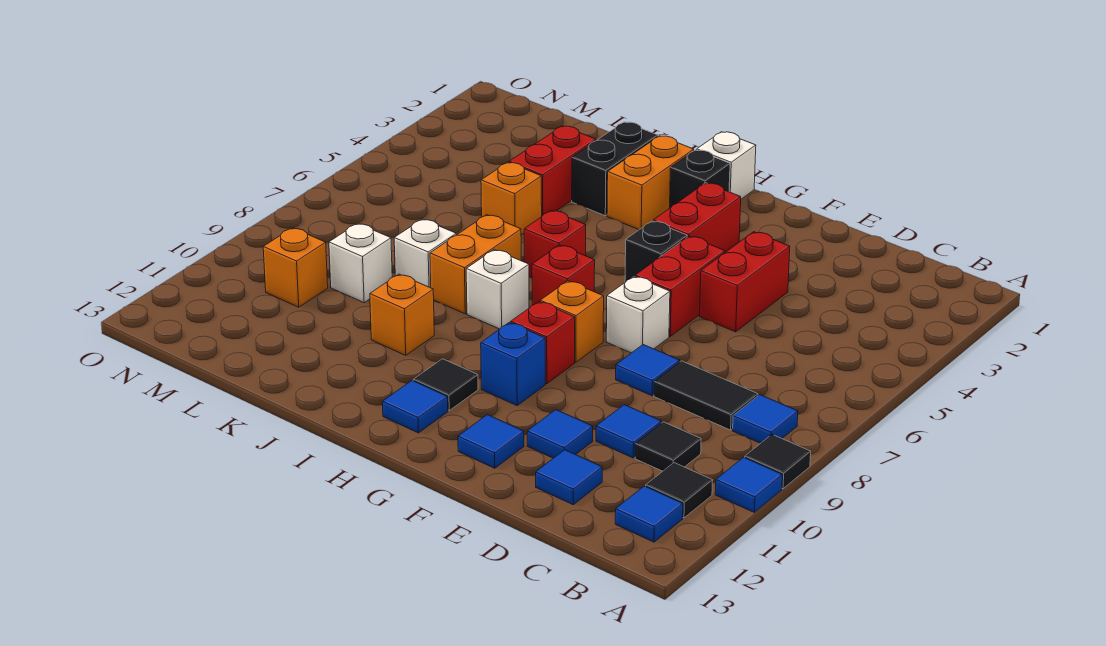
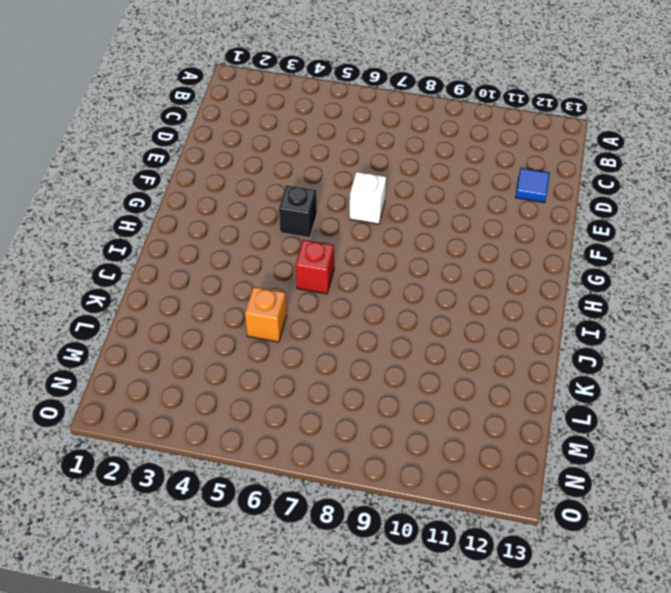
none -> black tile A9 level 1
none -> blue tile A10 level 1
none -> blue tile B8 level 1
none -> black tile B11 level 1

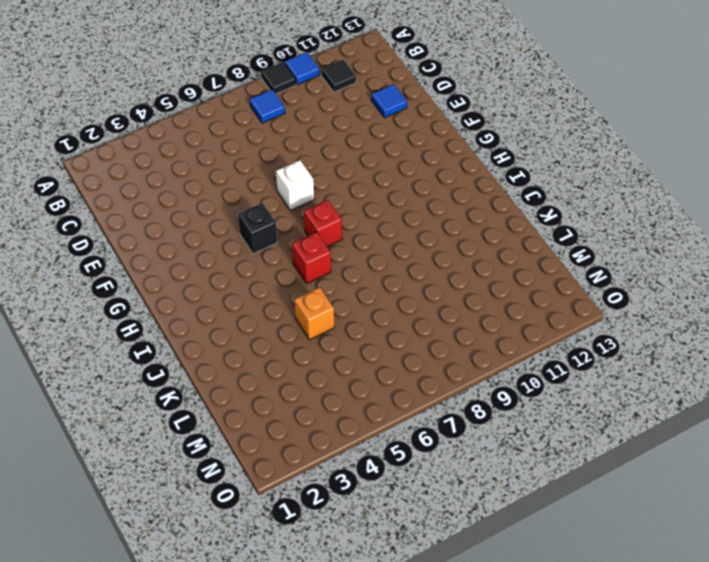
none -> blue tile B12 level 1
none -> black tile C8:D8 level 1
none -> black tile C10 level 1
none -> blue tile D10 level 1

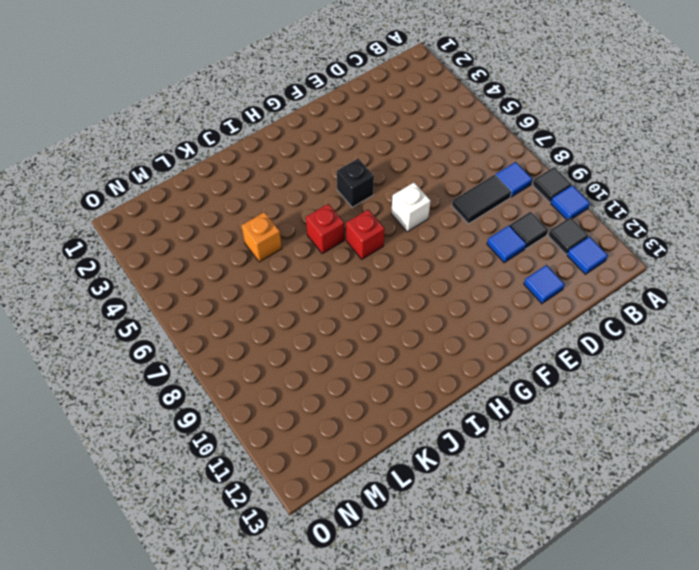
none -> red brick E4:E5 level 1
none -> blue tile E8 level 1
none -> blue tile E11 level 1
none -> red brick F5:F6 level 1

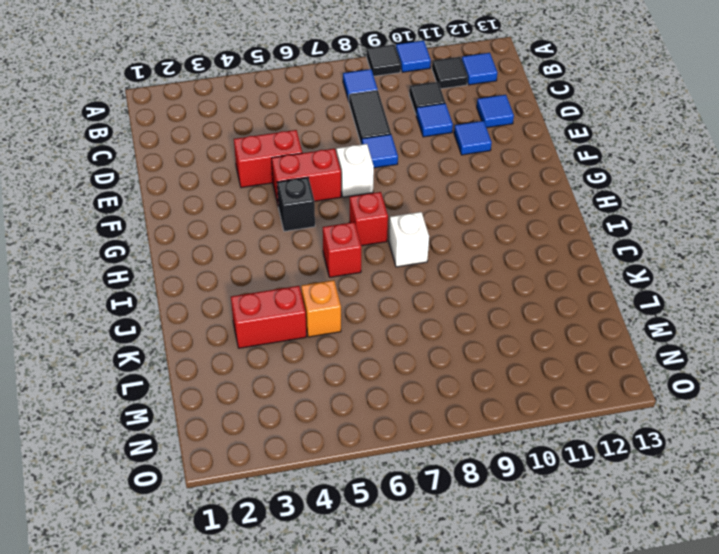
none -> blue tile F12 level 1
none -> red brick G3:G4 level 1
none -> orange brick G8 level 1
none -> red brick G9 level 1

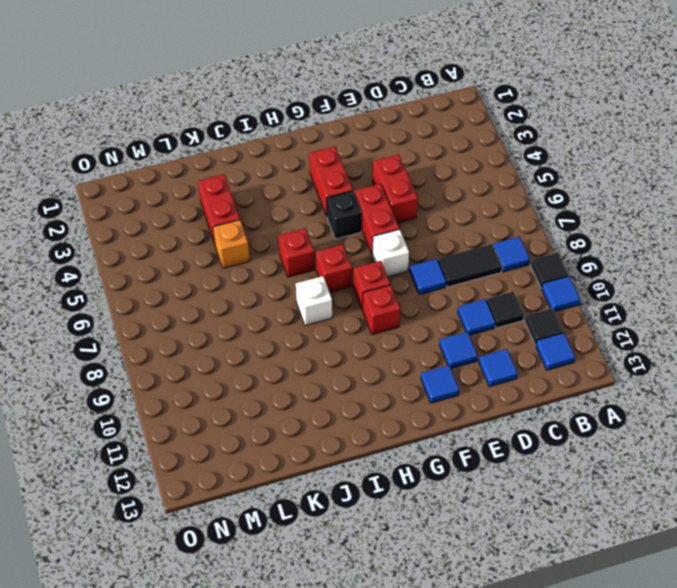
red brick G8 level 1 -> orange brick G8 level 1
none -> blue brick G10 level 1
none -> white brick H1 level 1
none -> black brick H2 level 1
none -> black tile H11 level 1

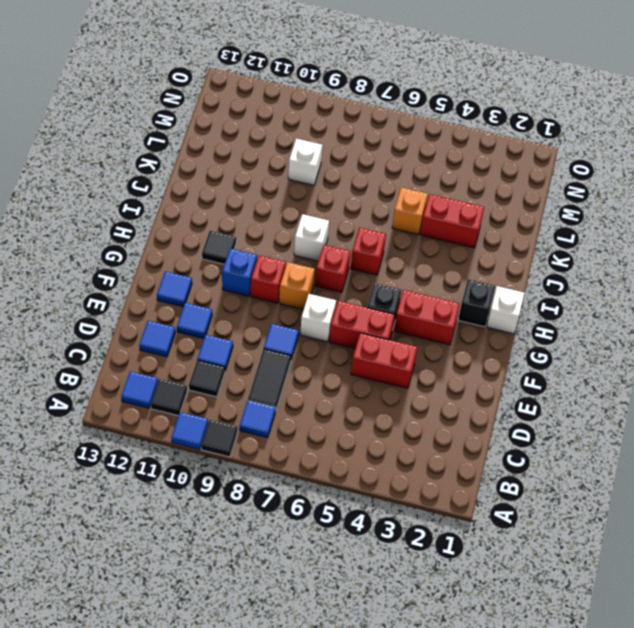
none -> blue tile H12 level 1
none -> orange brick I2:I3 level 1
none -> black brick J2:J3 level 1
none -> orange brick J7:J8 level 1

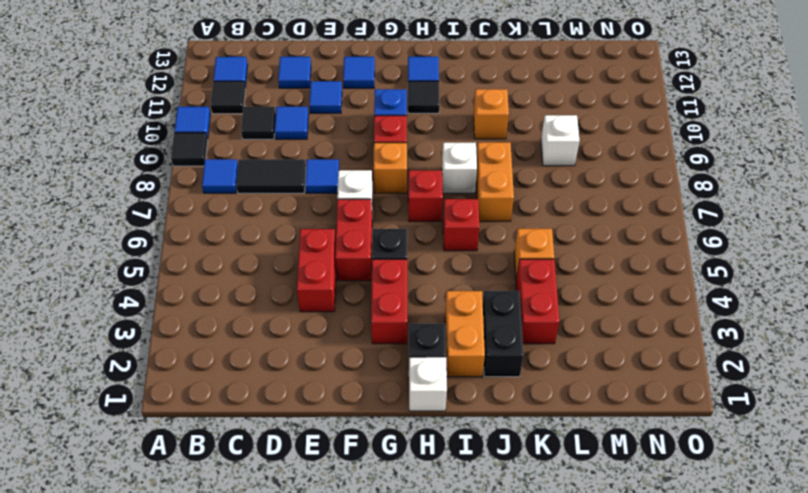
none -> white brick K8 level 1
none -> orange brick M10 level 1

